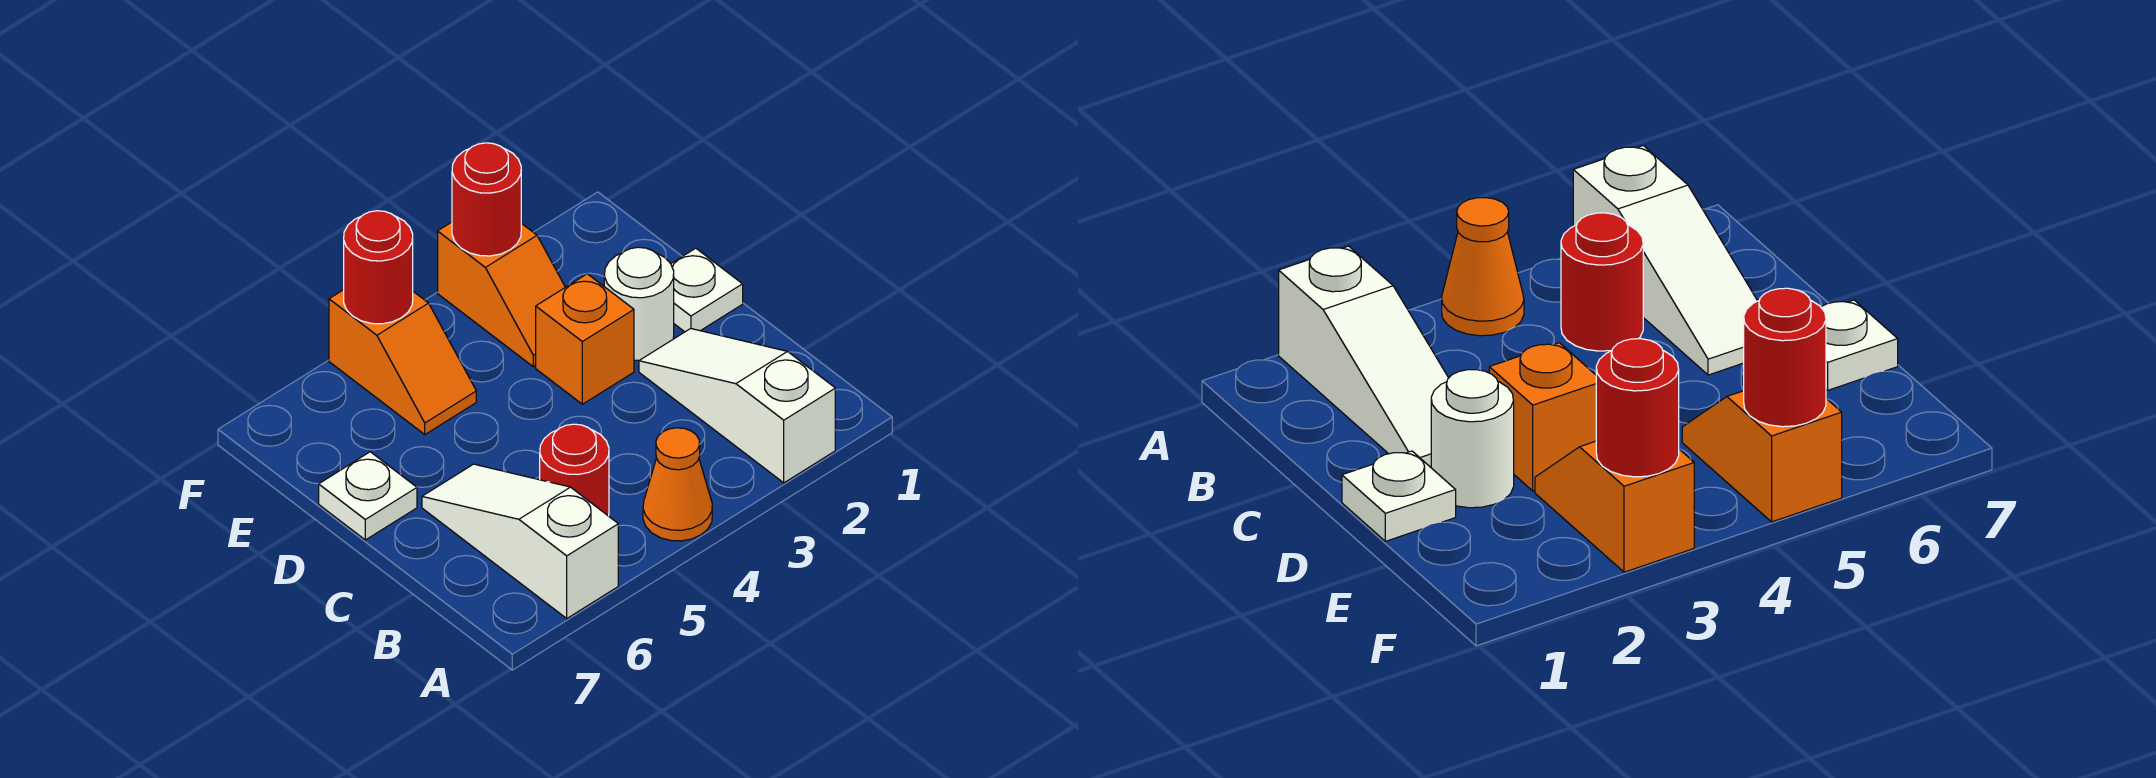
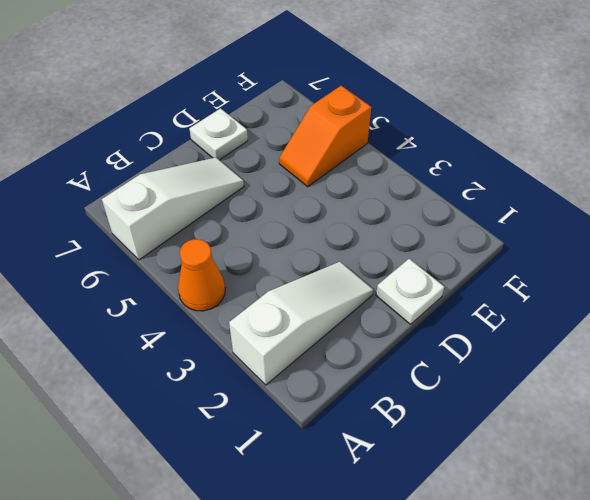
none -> red round brick B5 level 1
none -> white round brick D2 level 1
none -> orange brick D3 level 1

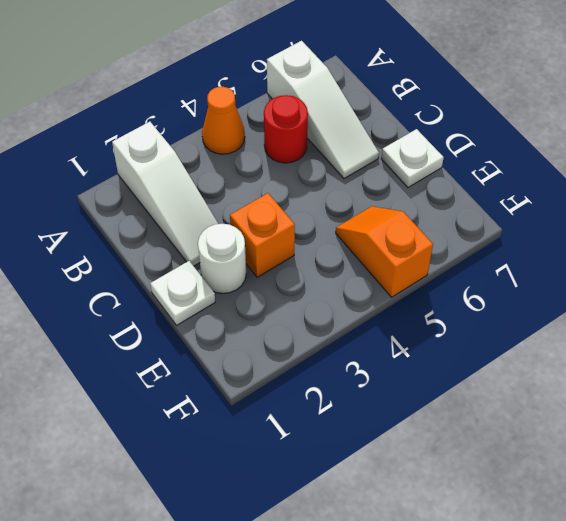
none -> orange slope E3:F3 level 1 top F
none -> red round brick F3 level 2
none -> red round brick F5 level 2

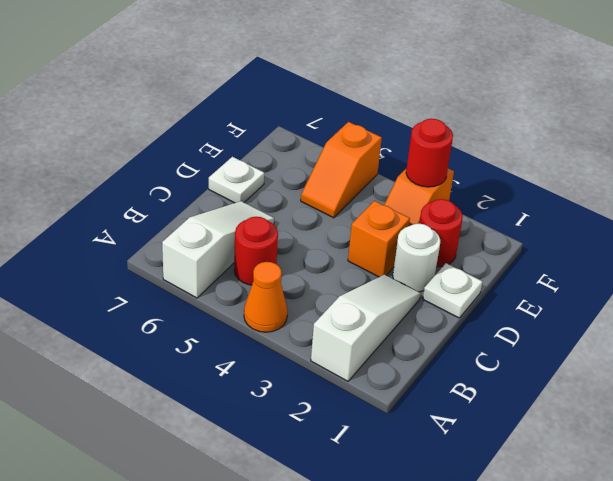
red round brick E2 level 1 -> red round brick F5 level 2

